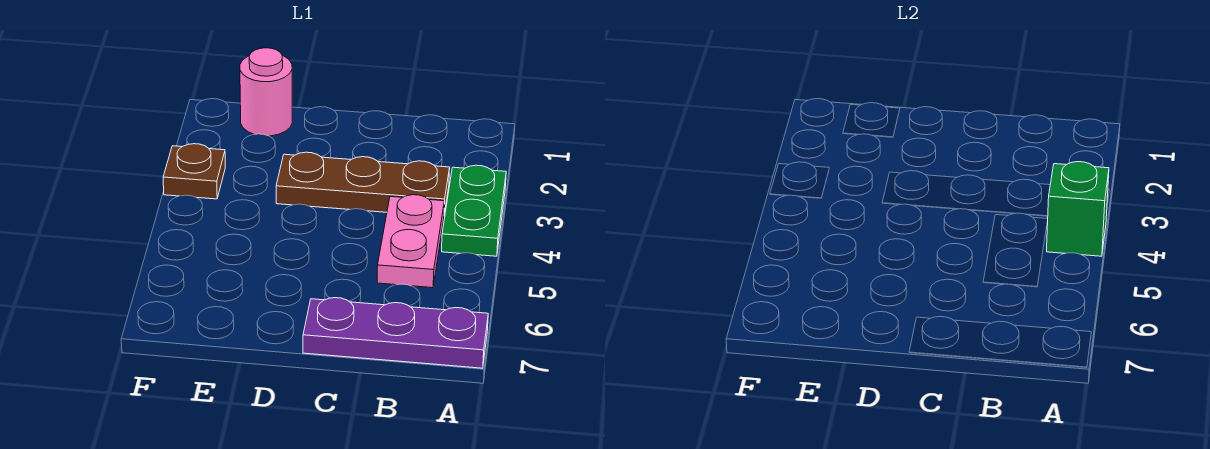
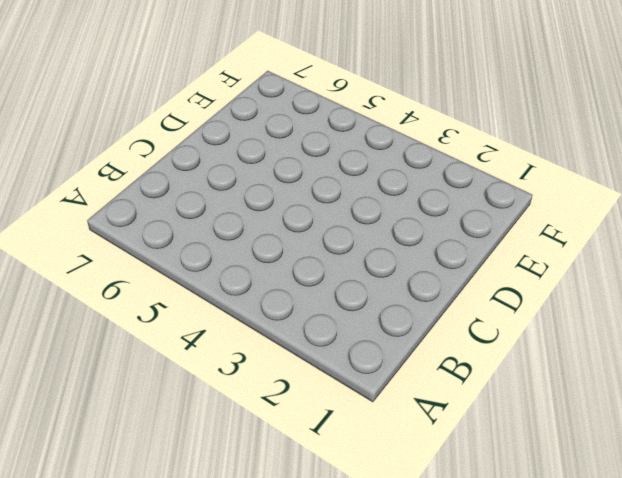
none -> green plate A3:A4 level 1
none -> purple plate A7:C7 level 1

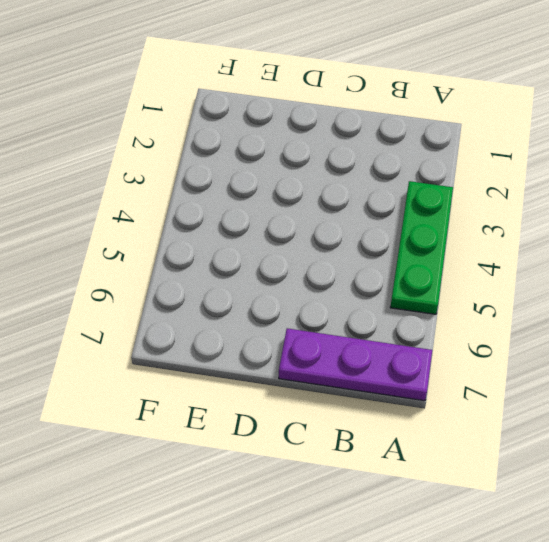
green plate A3:A5 level 1 -> green plate A3:A4 level 1
none -> brown plate B3:D3 level 1
none -> pink plate B4:B5 level 1

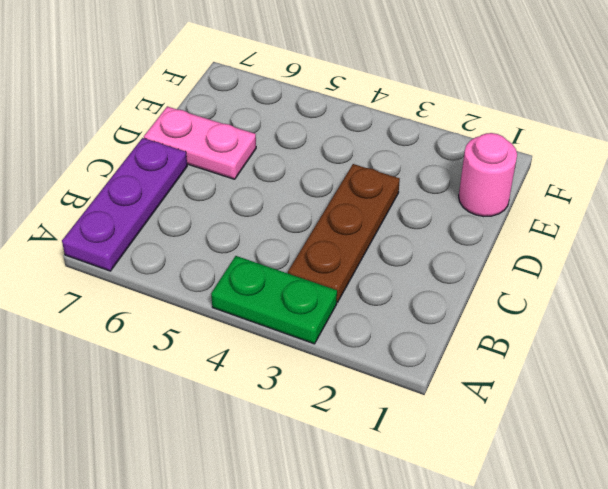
pink plate D6:D7 level 1 -> pink plate B4:B5 level 1
none -> brown plate F3 level 1
none -> green brick A4 level 2

